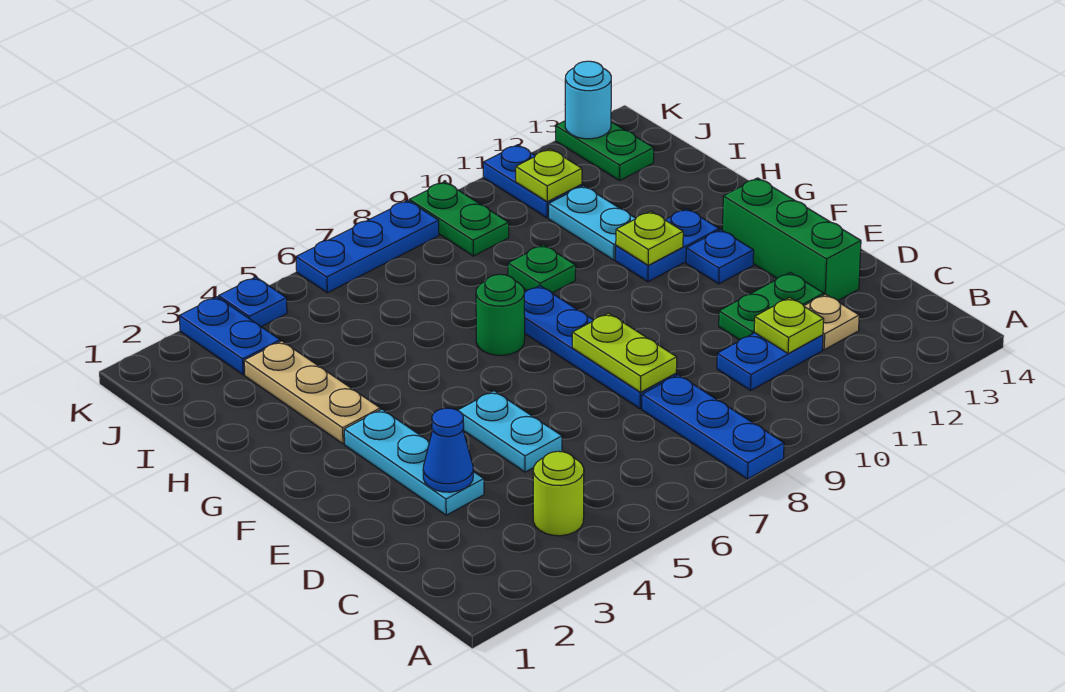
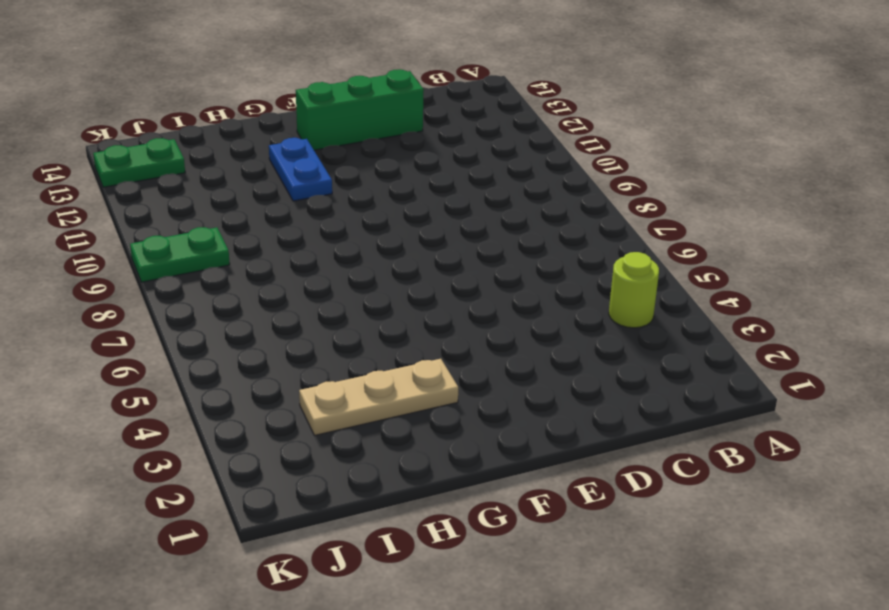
none -> blue plate A8:C8 level 1
none -> blue plate C10:C11 level 1
none -> tan plate C12 level 1

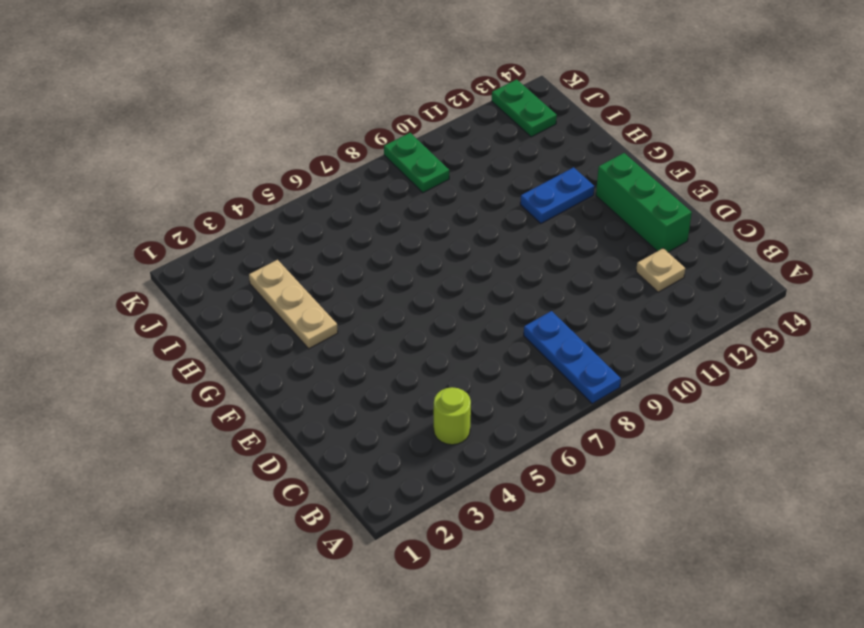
none -> blue plate C10:C11 level 1
none -> cyan plate D3:F3 level 1
none -> cyan plate D5:E5 level 1

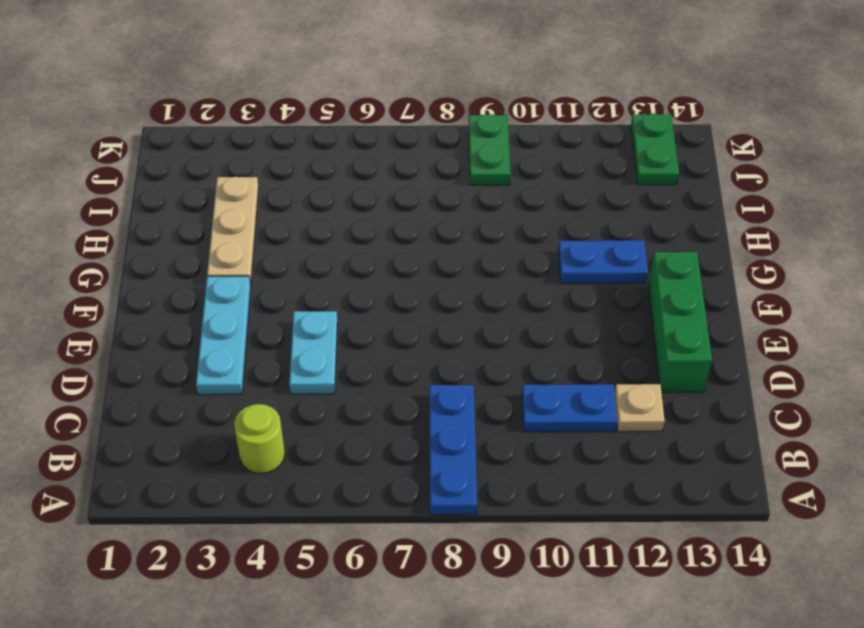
none -> blue plate D8:G8 level 1
none -> green plate D11:D12 level 1
none -> blue plate F12 level 1

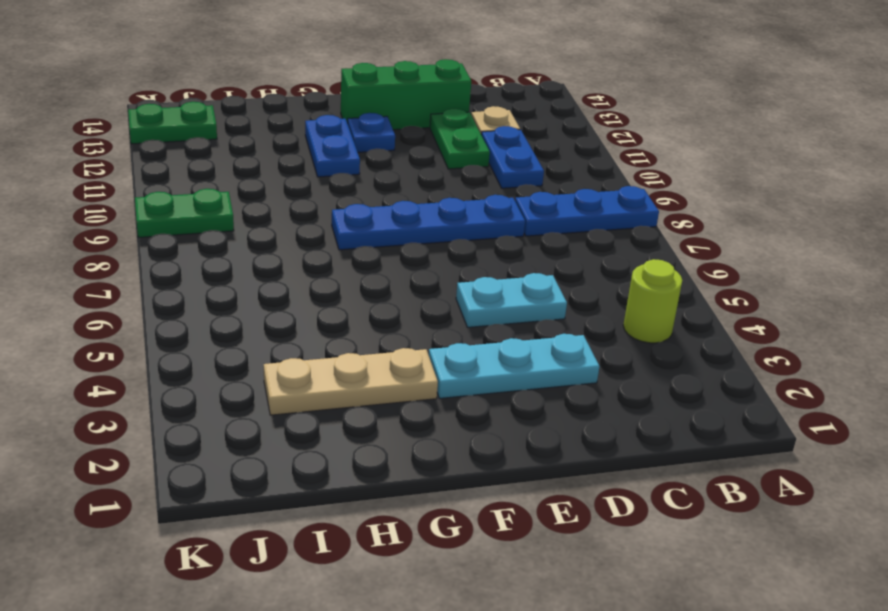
none -> green round brick G7 level 1
none -> green plate H9 level 1
none -> cyan plate H11:I11 level 1

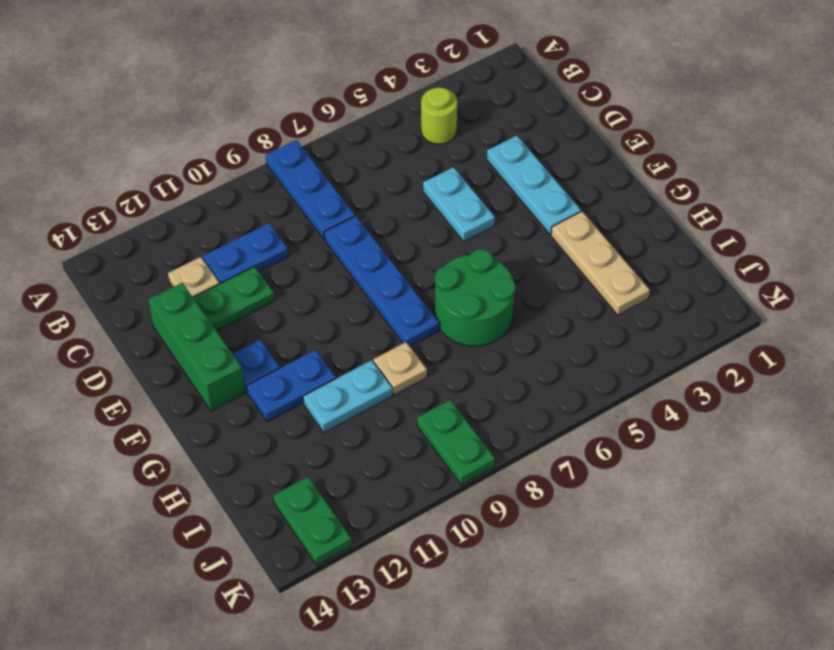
green round brick G6:H7 level 1 -> green round brick G7 level 1
tan plate H9 level 1 -> green plate H9 level 1
cyan plate H10:H11 level 1 -> cyan plate H11:I11 level 1
none -> blue plate J3:K3 level 1
none -> blue plate J11:K11 level 1
none -> blue plate K4 level 1

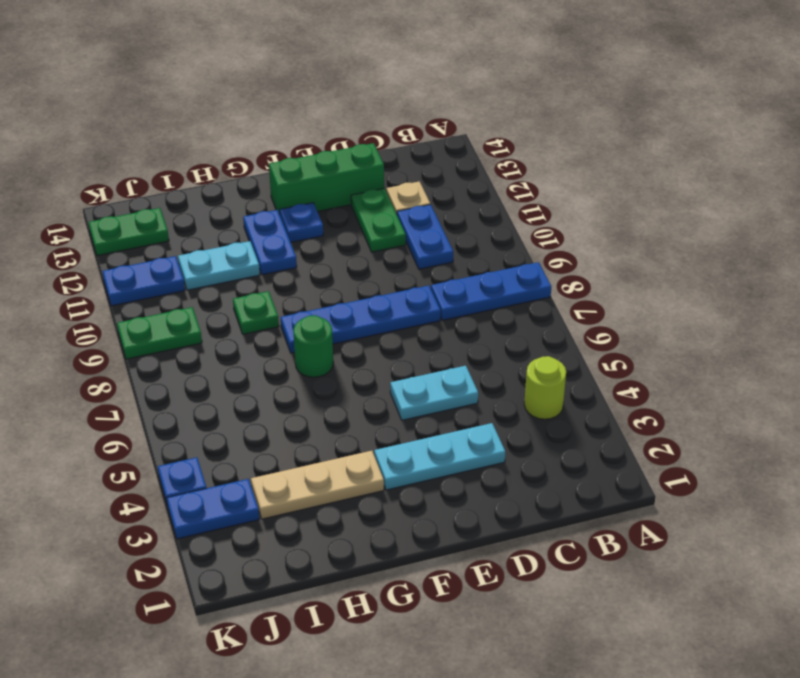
none -> blue plate K6:K8 level 1
none -> lime plate C11 level 2
none -> blue cone D3 level 2

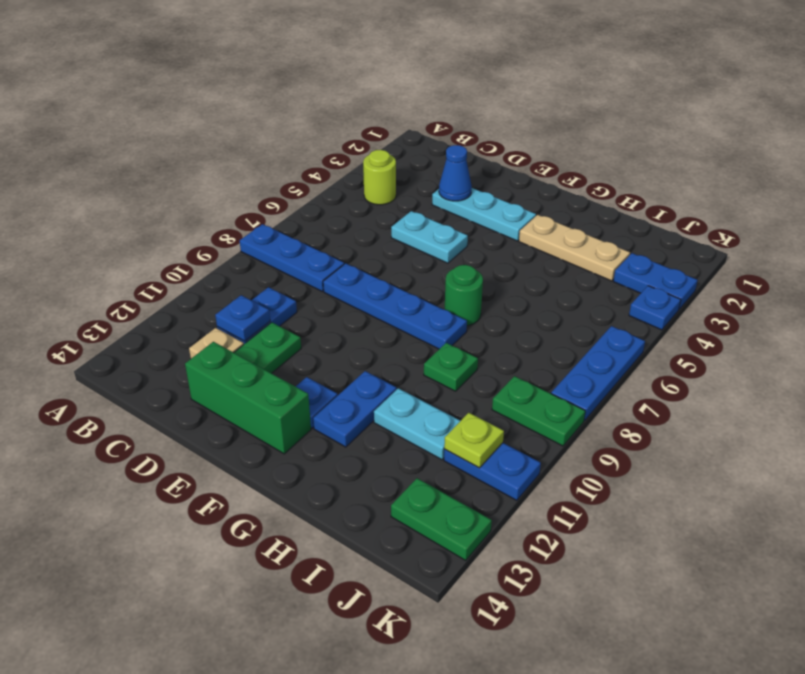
blue plate C11 level 2 -> lime plate C11 level 2
none -> lime plate D8:E8 level 2
none -> lime plate G11 level 2
none -> cyan round brick K13 level 2

